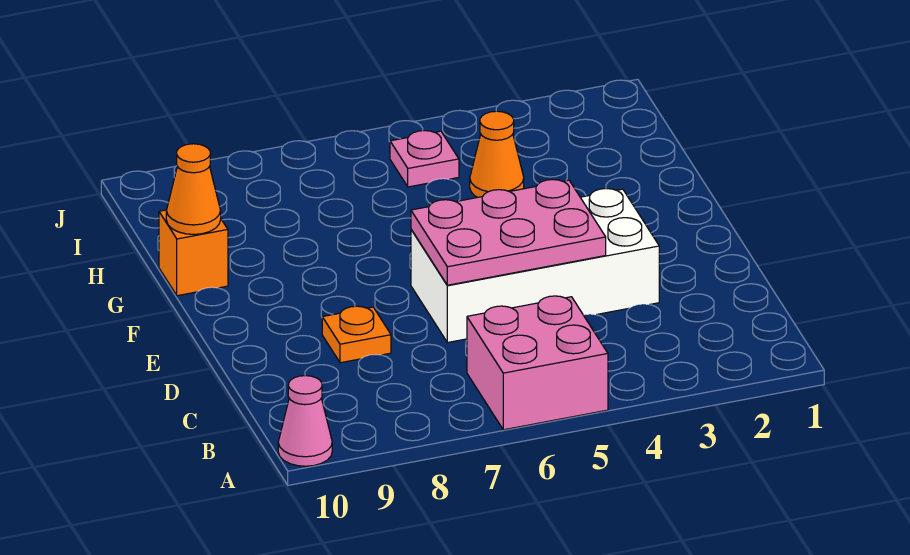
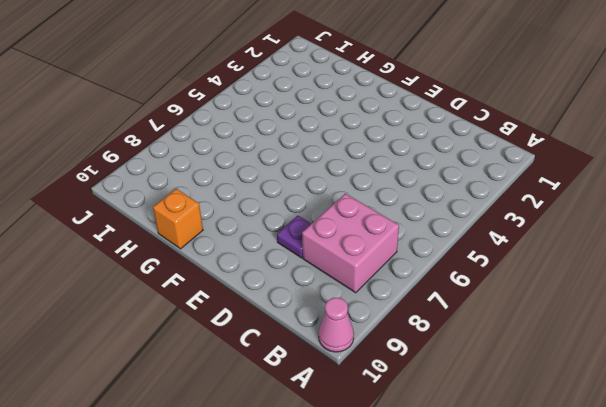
pink brick B7:C8 level 1 -> pink brick A5:B6 level 1
purple plate D8 level 1 -> orange plate D8 level 1
none -> white brick D3:E6 level 1
none -> orange cone H4 level 1

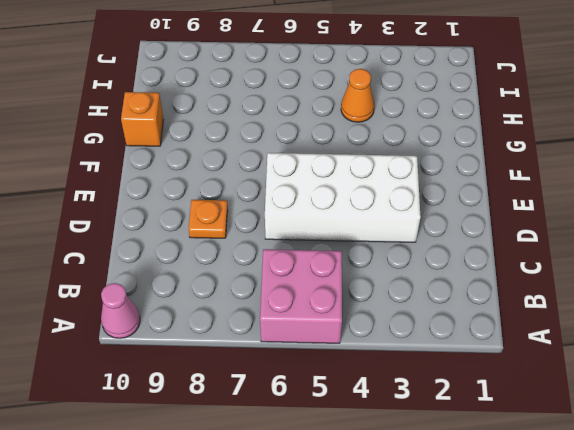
none -> pink plate I5 level 1
none -> pink plate D4:E6 level 2

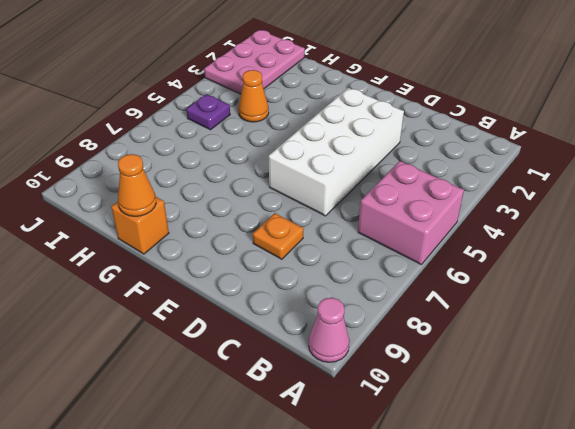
pink plate I1:J3 level 1 -> pink plate D4:E6 level 2
purple plate I5 level 1 -> pink plate I5 level 1

